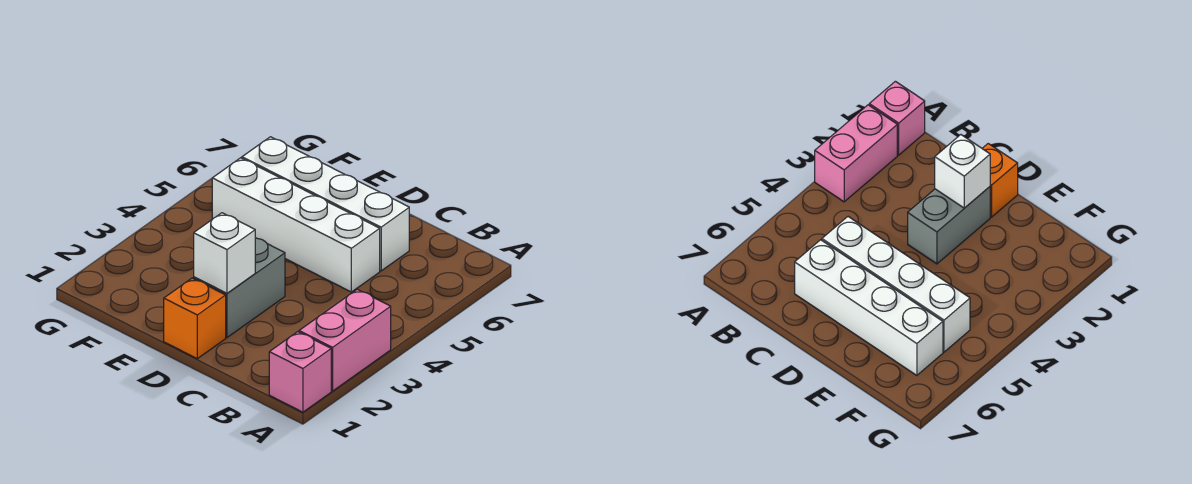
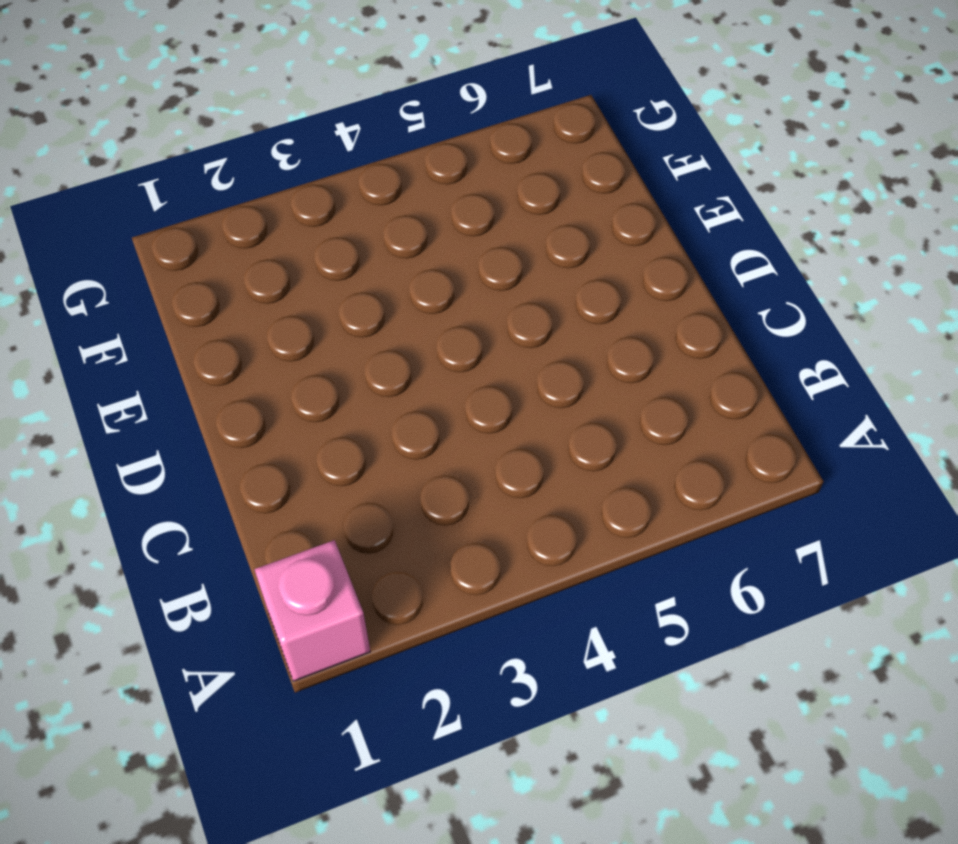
none -> pink brick A2:A3 level 1
none -> white brick C5:F5 level 1

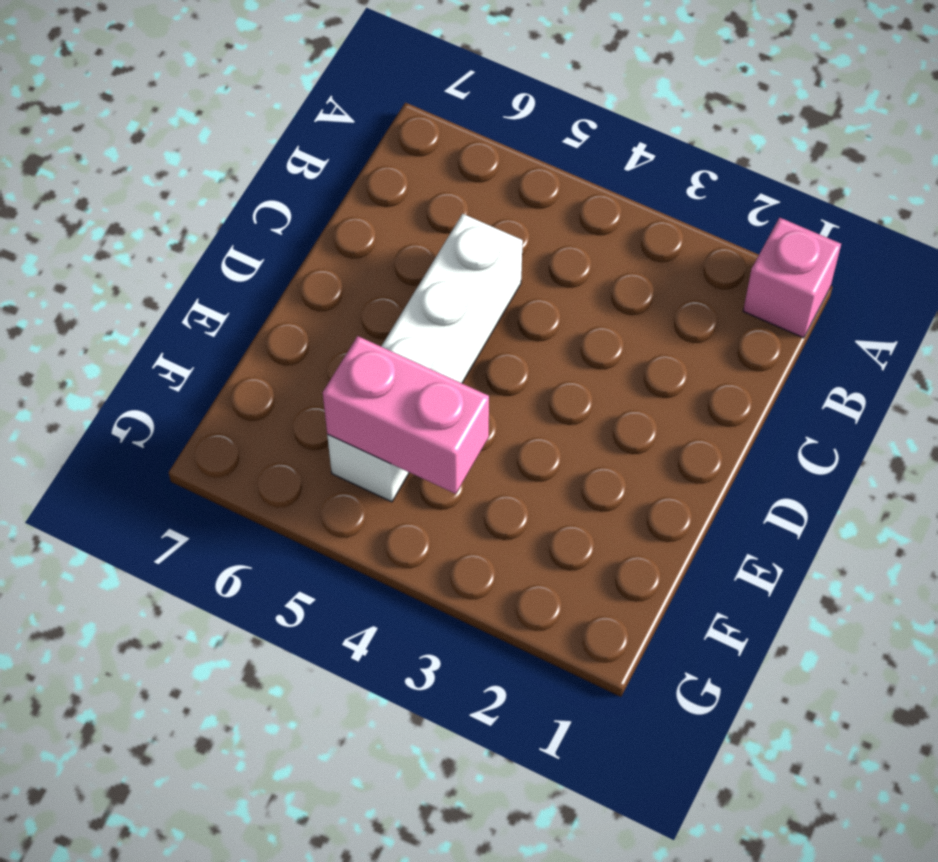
pink brick F4:F5 level 2 -> pink brick A2:A3 level 1
none -> white brick C6:F6 level 1
none -> orange brick D1 level 1

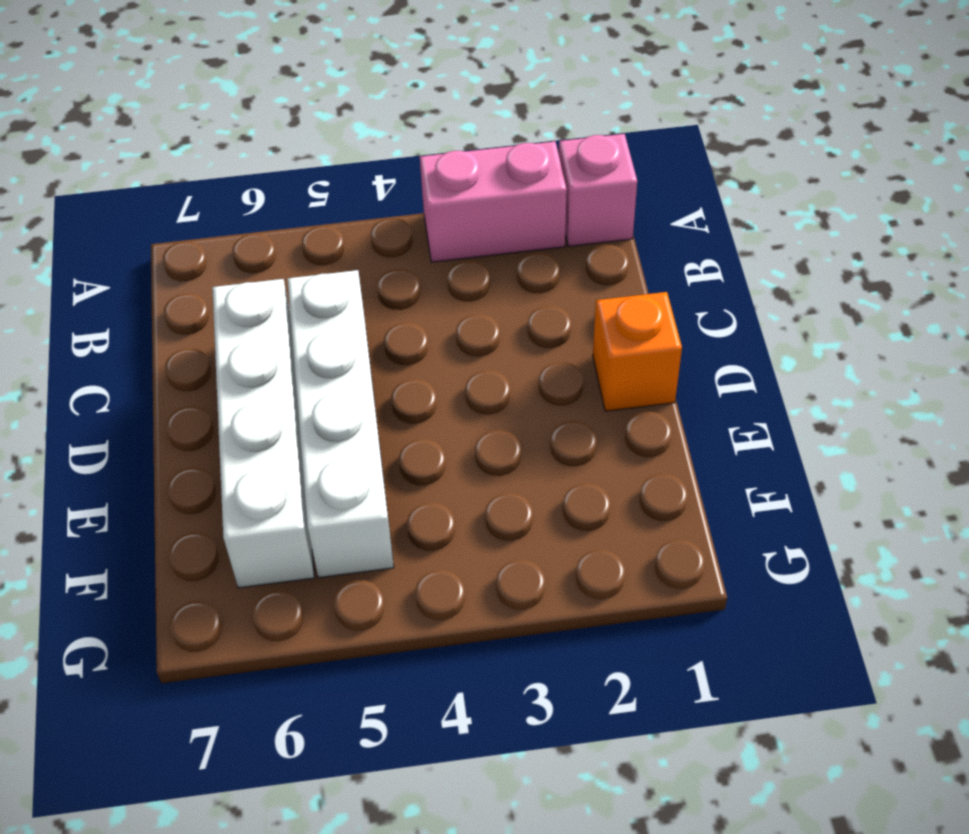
none -> grey brick D2:D3 level 1
none -> white brick D2 level 2

